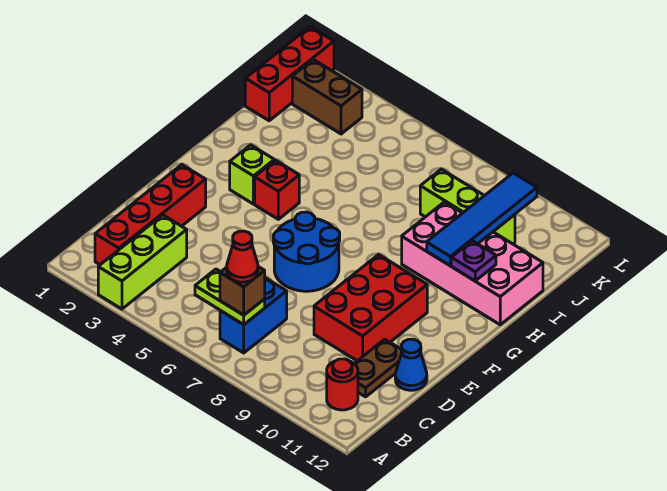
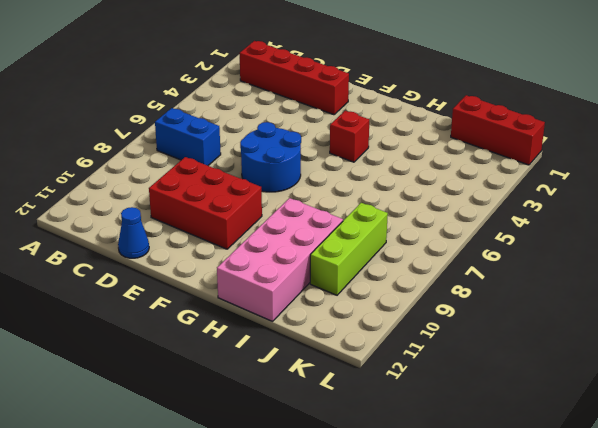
none -> lime brick A3:C3 level 1
none -> red round brick B11 level 1
none -> brown plate C11:D11 level 1

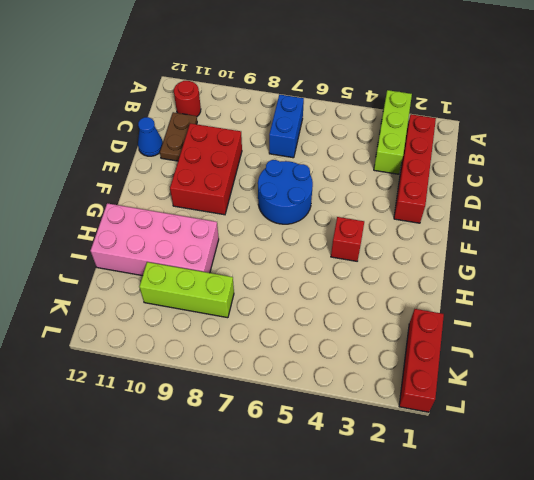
none -> lime brick G3 level 1
none -> brown brick K2:K3 level 1
none -> lime plate B6:B7 level 2

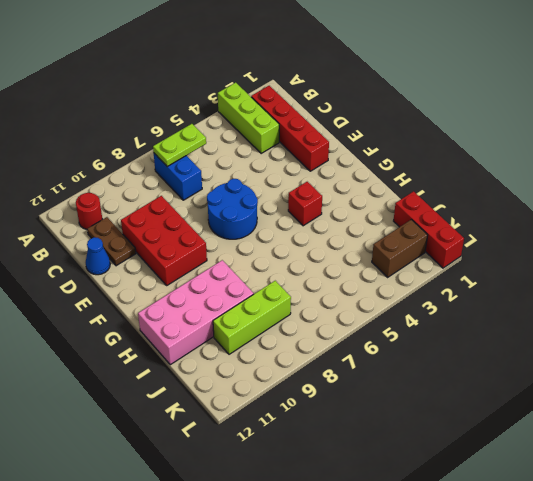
none -> lime brick G3 level 1
none -> blue tile H10:K10 level 2
none -> purple plate H11 level 2

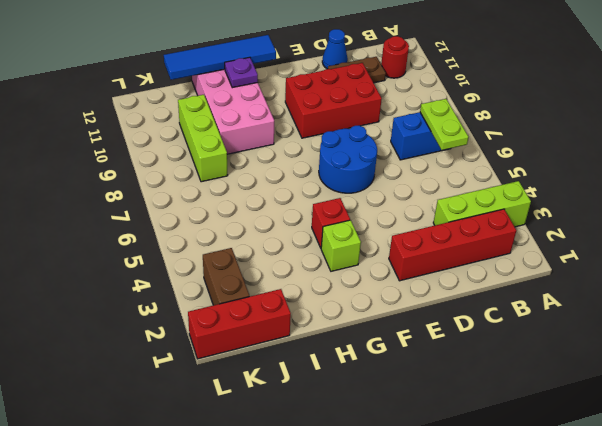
blue tile G12:J12 level 2 -> blue tile H10:K10 level 2
none -> brown brick B7 level 3
none -> red cone B7 level 4

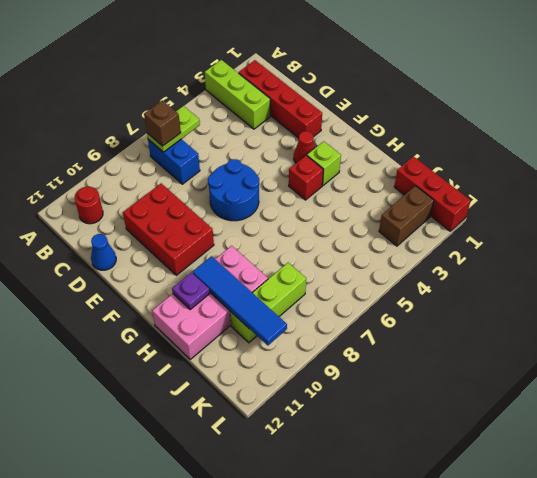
red cone F3 level 1 -> red cone B7 level 4
none -> brown plate C11:D11 level 1

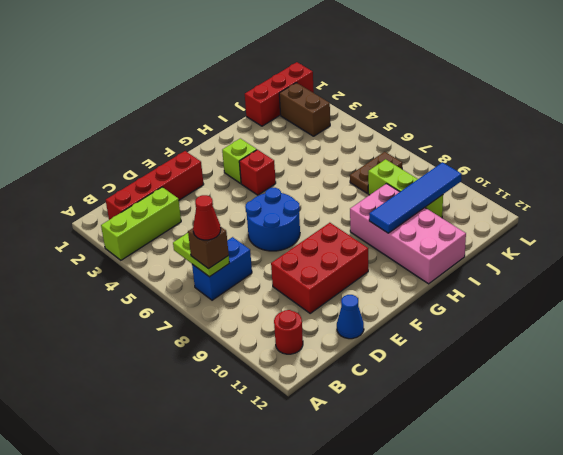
brown plate J7:K7 level 1 -> brown plate C11:D11 level 1
none -> purple plate H11 level 2

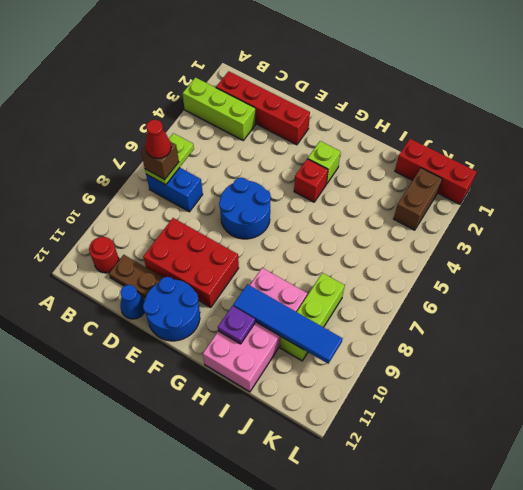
blue round brick E11:F12 level 1 -> none

